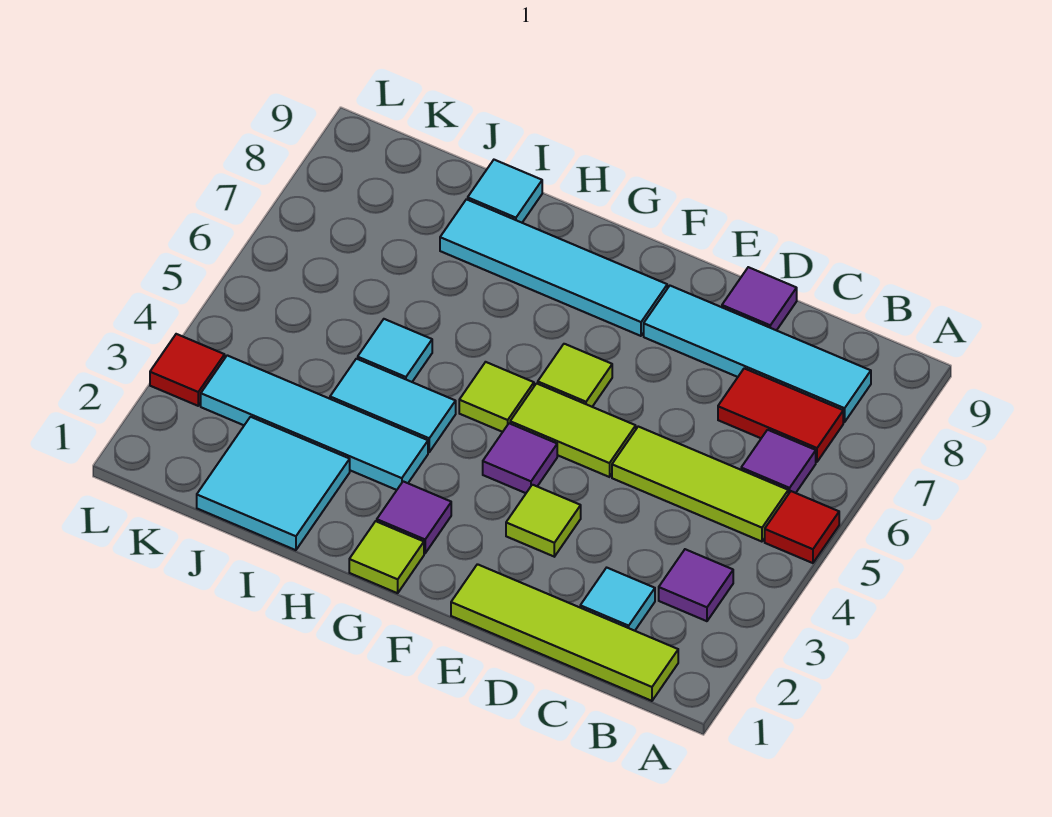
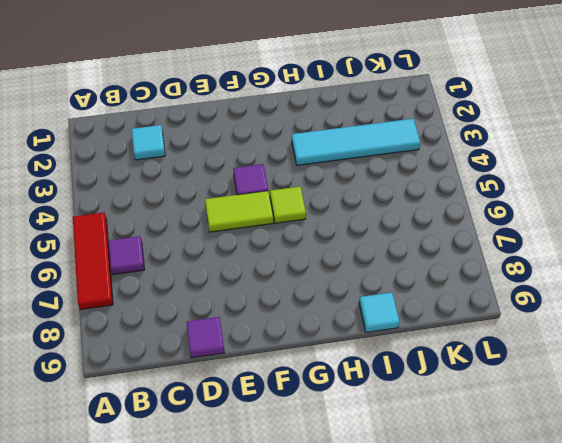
red tile A5:A7 level 1 -> red tile A5 level 1
none -> lime tile B1:E1 level 1
none -> purple tile B3 level 1
none -> lime tile B5:D5 level 1

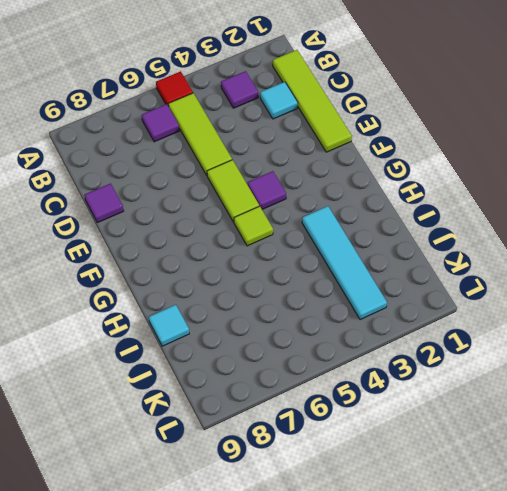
none -> red tile B7:C7 level 1
none -> cyan tile B8:E8 level 1
none -> lime tile E3 level 1

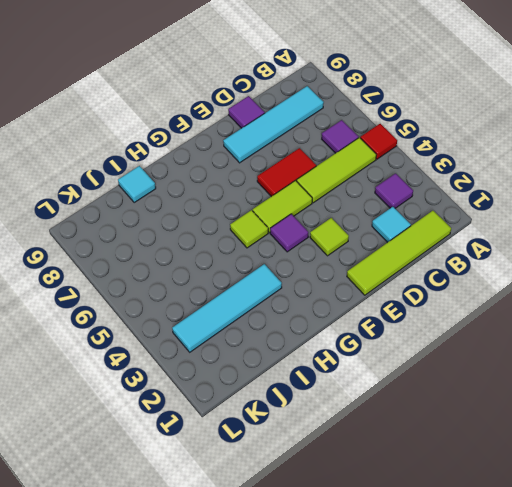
red tile D6:E6 level 1 -> red tile B7:C7 level 1
none -> lime tile F6 level 1
none -> cyan tile F8:I8 level 1
none -> lime tile G1 level 1

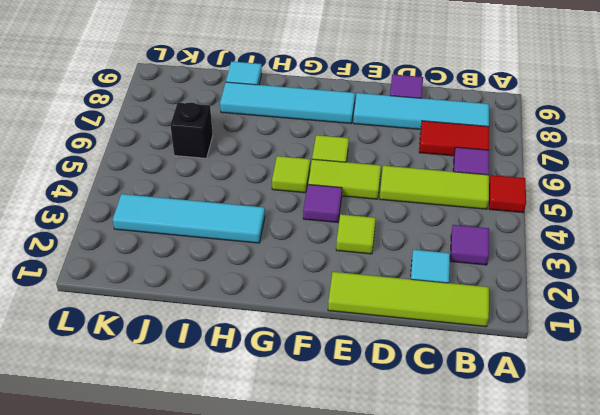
black brick J6 level 1 -> none
none -> lime tile G1 level 1
none -> purple tile G2 level 1
none -> cyan tile H4:I4 level 1

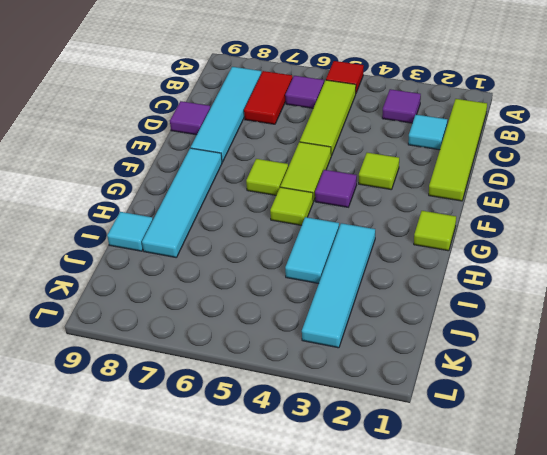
none -> purple tile G2 level 1
none -> cyan tile I1:J2 level 1
none -> cyan tile I5 level 1

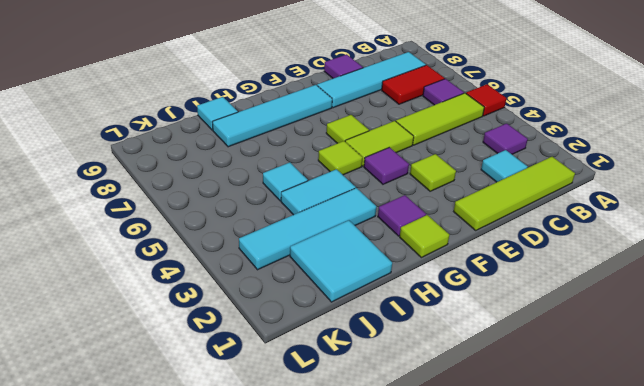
none -> red tile L3 level 1

